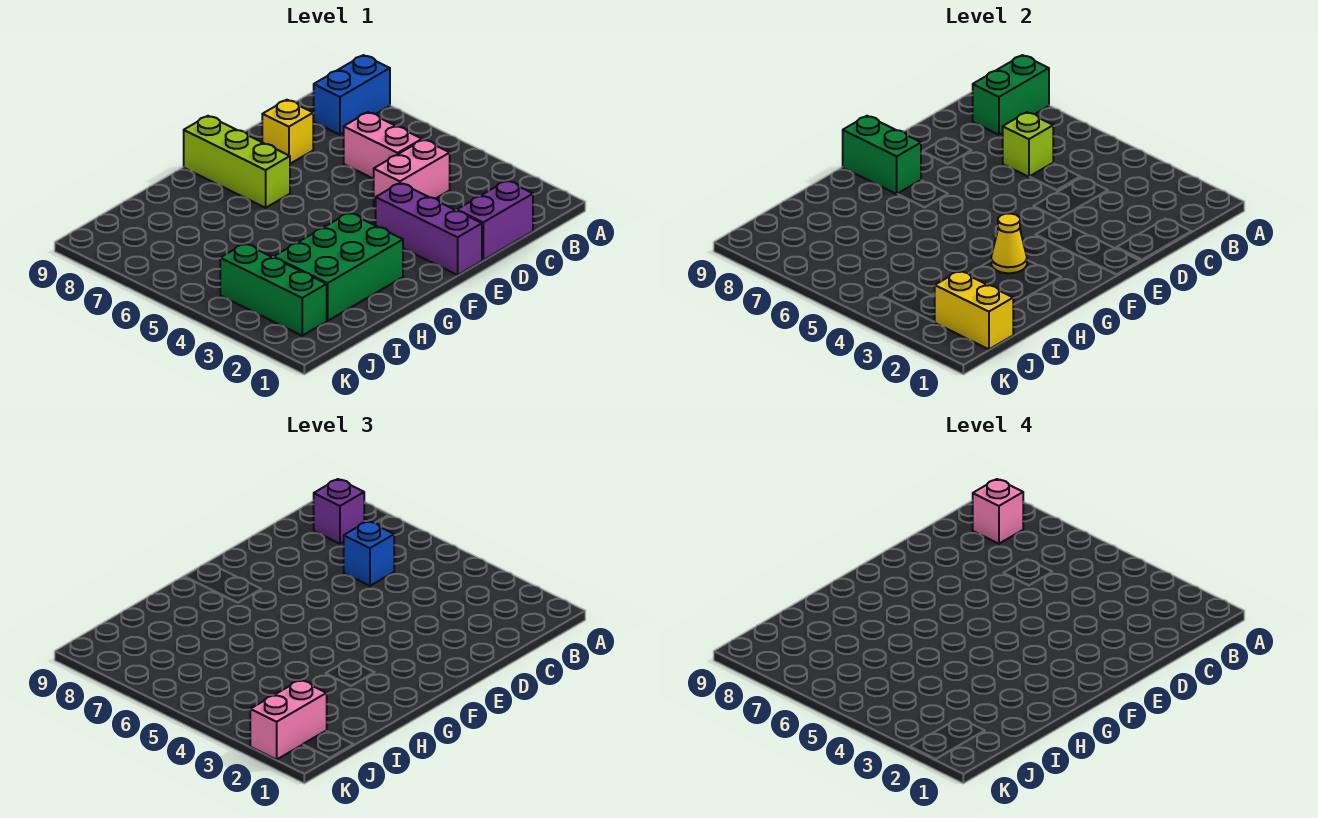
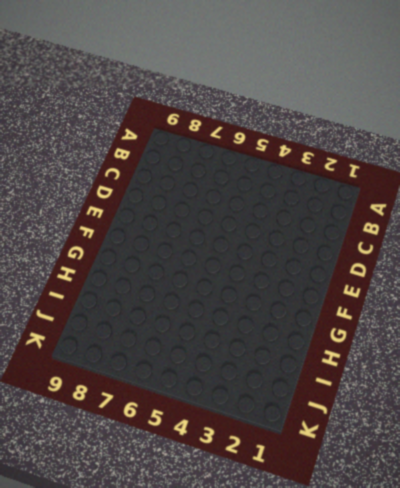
none -> blue brick A8:B8 level 1
none -> purple brick C1:D1 level 1
none -> pink brick C4:D4 level 1

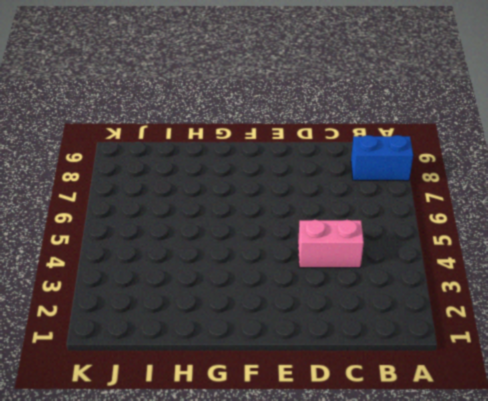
none -> purple brick C1:D1 level 1
none -> pink brick C5:C6 level 1
none -> yellow brick D8 level 1

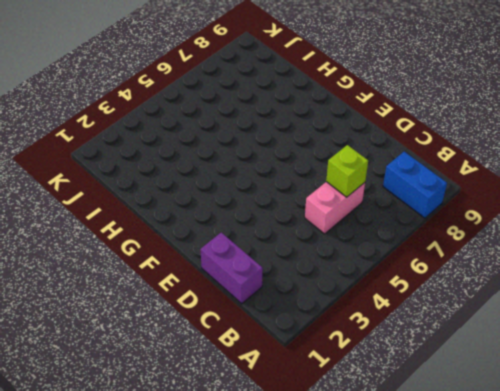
none -> pink brick C4:D4 level 1
none -> yellow brick D8 level 1
none -> purple brick E1:E3 level 1

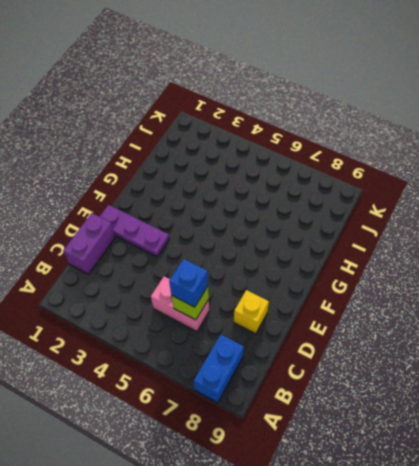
purple plate E1:E3 level 1 -> purple brick E1:E3 level 1
none -> pink brick C4:D4 level 1
none -> lime brick F7:F9 level 1
none -> green brick G2:I3 level 1

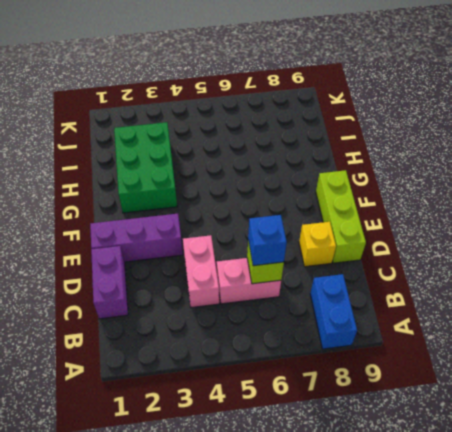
lime brick D9:F9 level 1 -> lime brick F7:F9 level 1
none -> green brick J2:J4 level 1
none -> green brick A8:B8 level 2
none -> green brick F8:F9 level 2

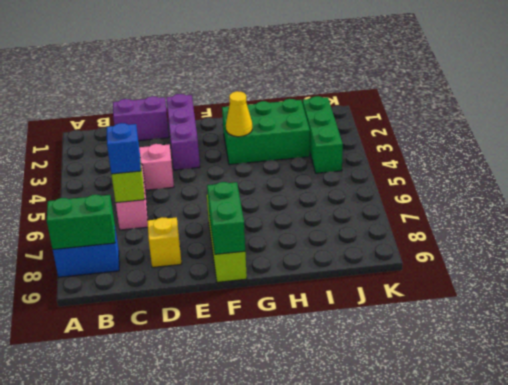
none -> yellow brick J1:J2 level 2
none -> purple brick B8 level 3
none -> pink brick J2:K2 level 3

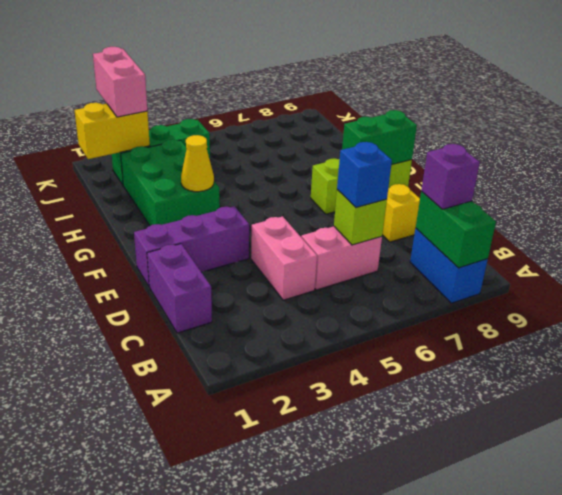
none -> pink brick B8 level 4

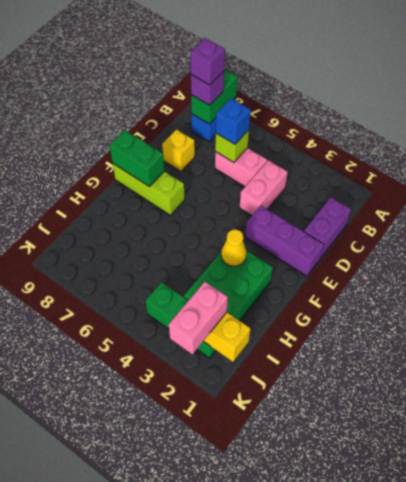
purple brick B8 level 4 -> pink brick B8 level 4

